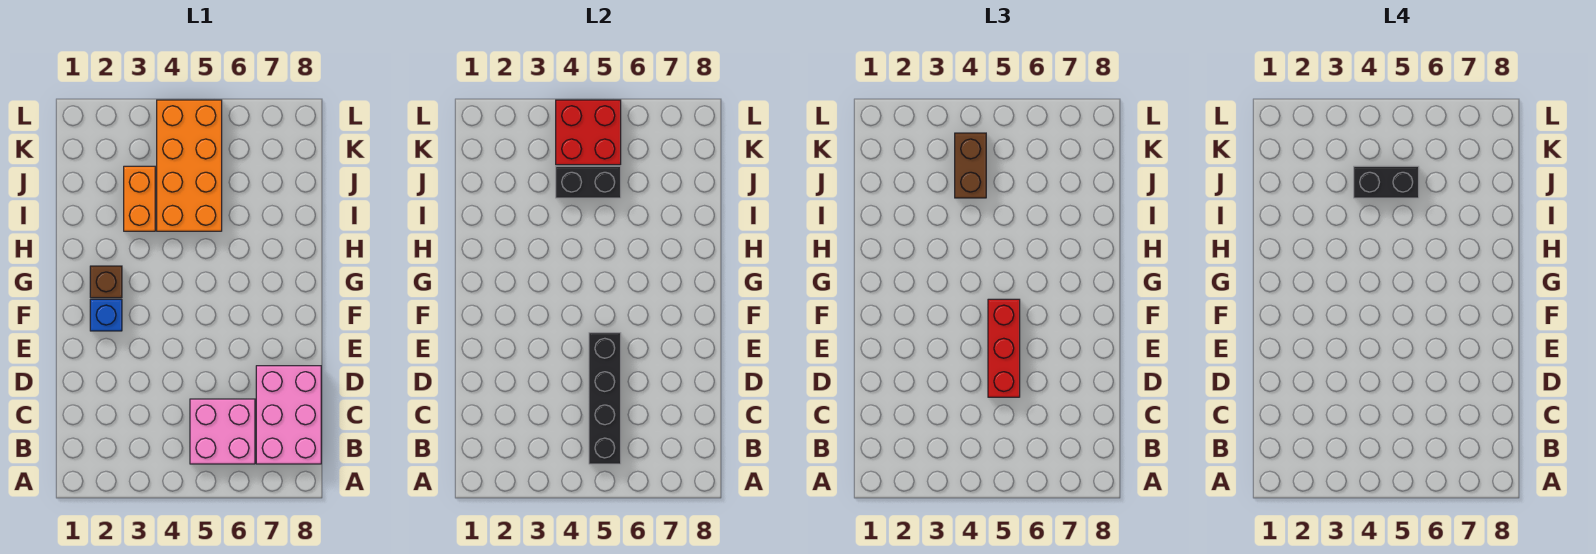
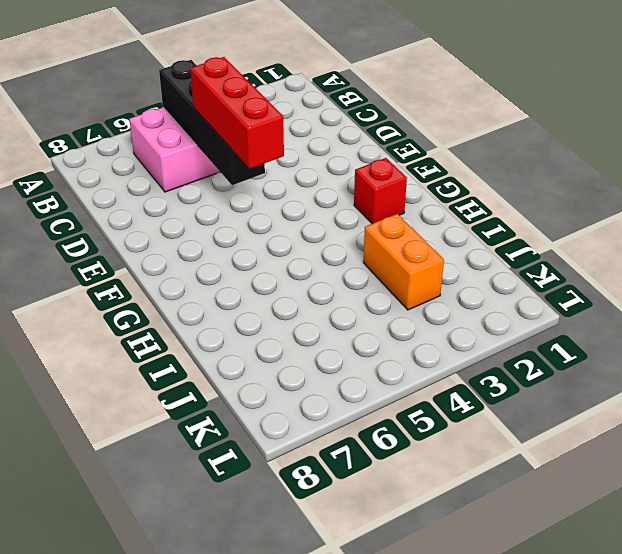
red brick G2 level 1 -> brown brick G2 level 1
none -> pink brick B7:D8 level 1
none -> blue brick F2 level 1
none -> orange brick I4:L5 level 1

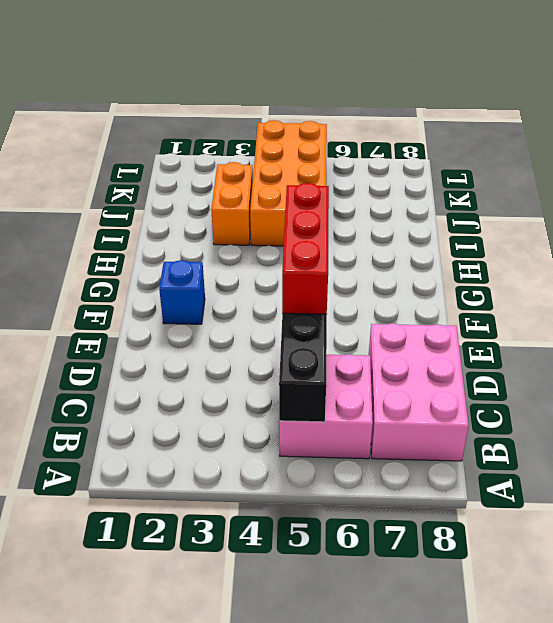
none -> brown brick G2 level 1
none -> black brick J4:J5 level 2
none -> red brick K4:L5 level 2

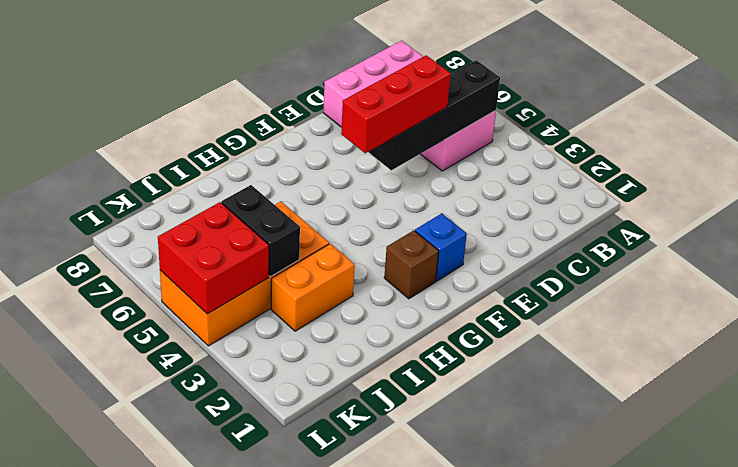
none -> brown brick J4:K4 level 3
none -> black brick J4:J5 level 4

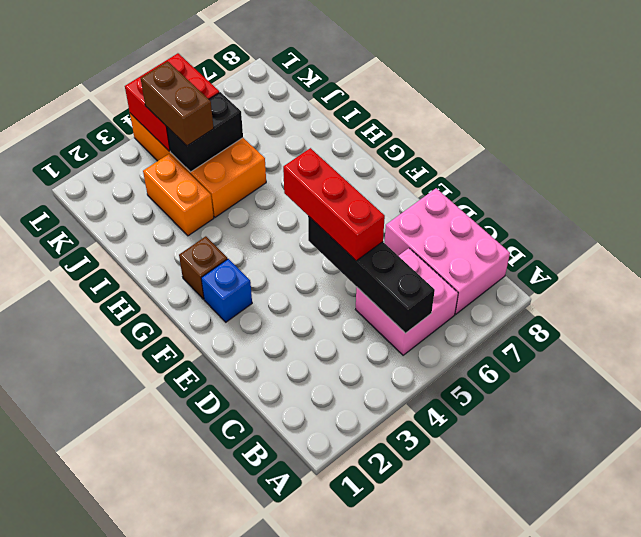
none -> black brick J4:J5 level 4

